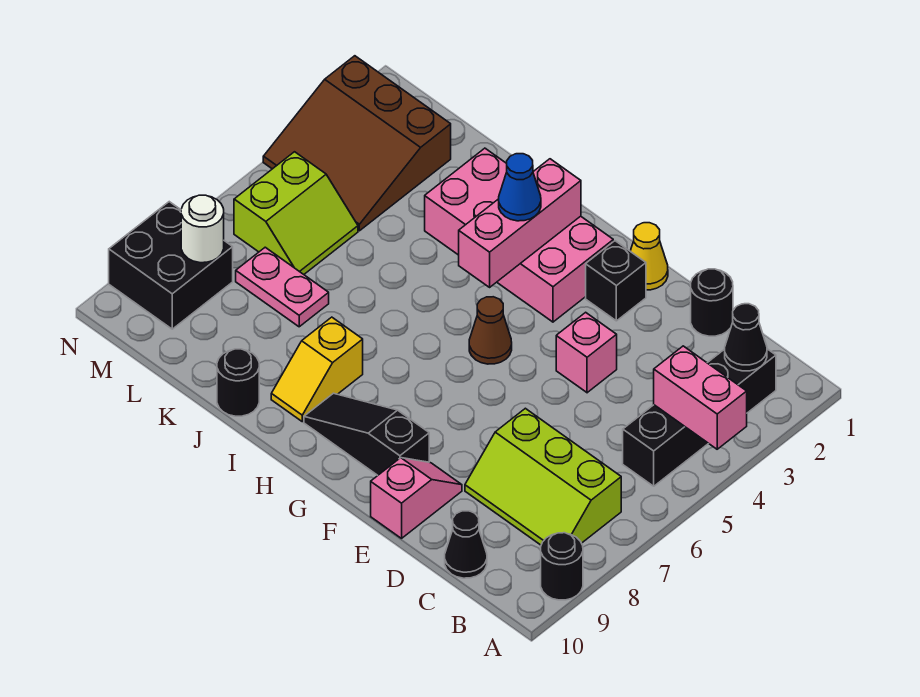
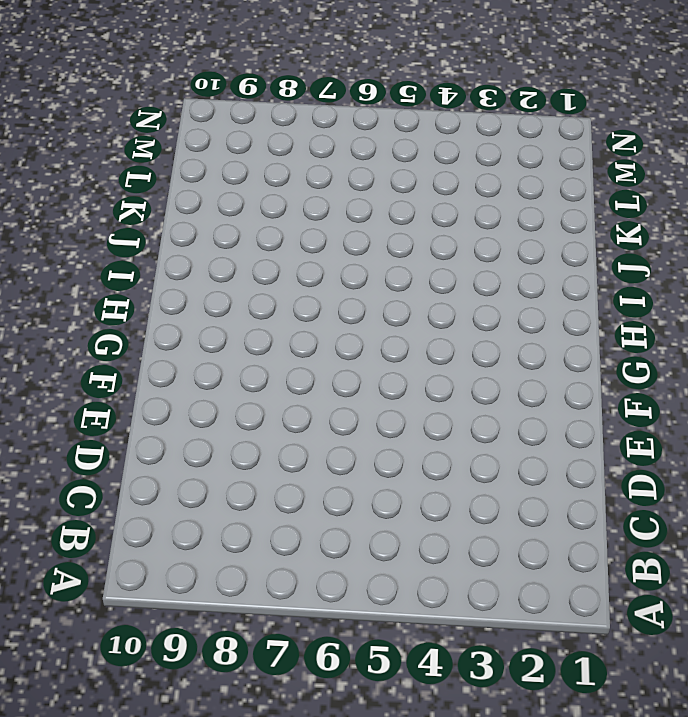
none -> black round brick A9 level 1
none -> black brick B2:B5 level 1
none -> lime slope B7:D8 level 1 top 7

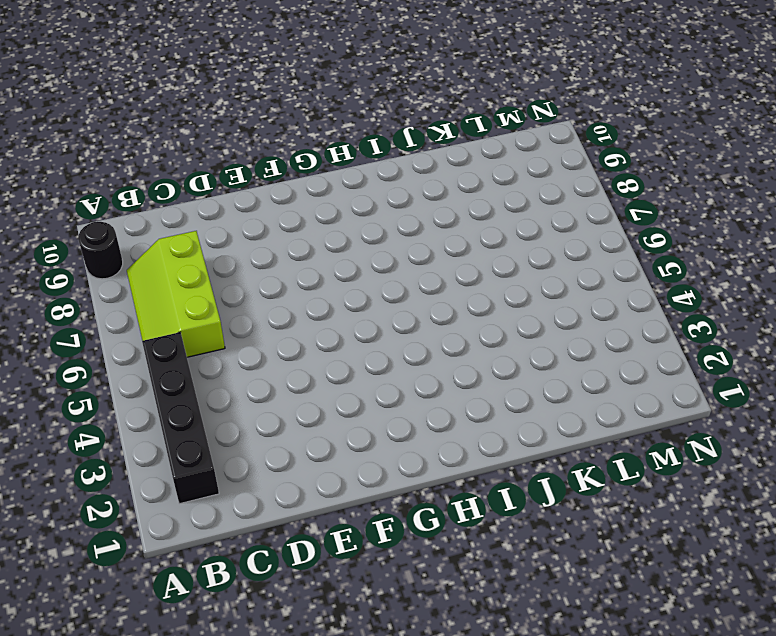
lime slope B6:C8 level 1 top C -> lime slope B7:D8 level 1 top 7
none -> black cone C10 level 1
none -> black round brick D1 level 1
none -> pink brick E4 level 1

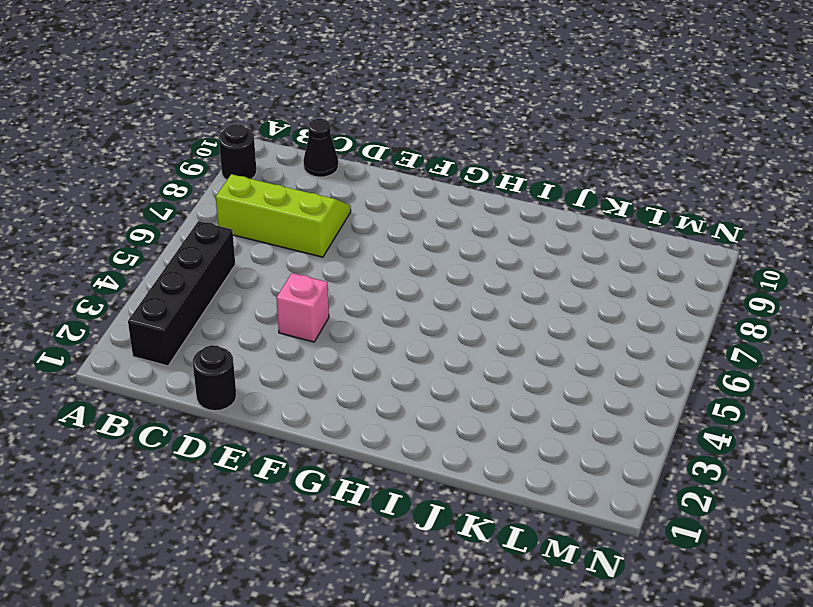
none -> pink slope E9:E10 level 1 top 10
none -> yellow cone F1 level 1
none -> black brick F2 level 1

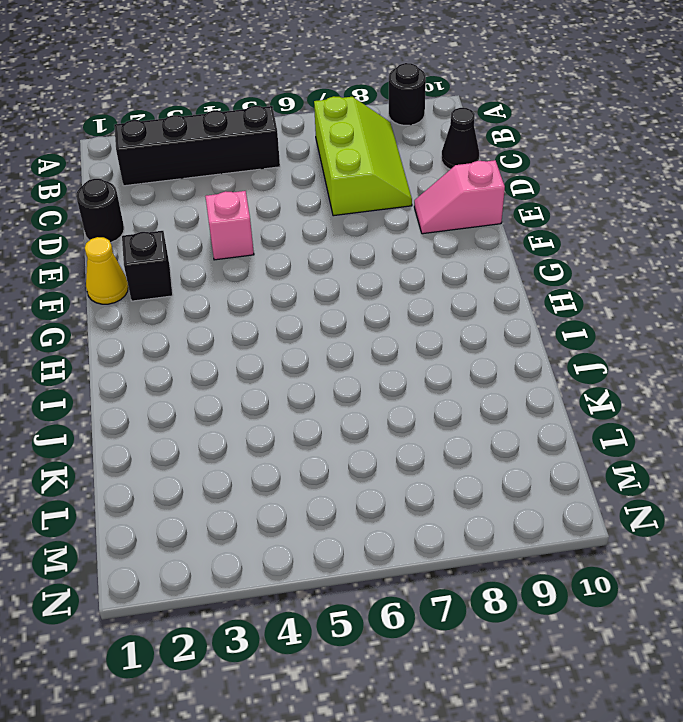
none -> black slope F9:H9 level 1 top F
none -> pink brick G2:J3 level 1
none -> brown cone G5 level 1

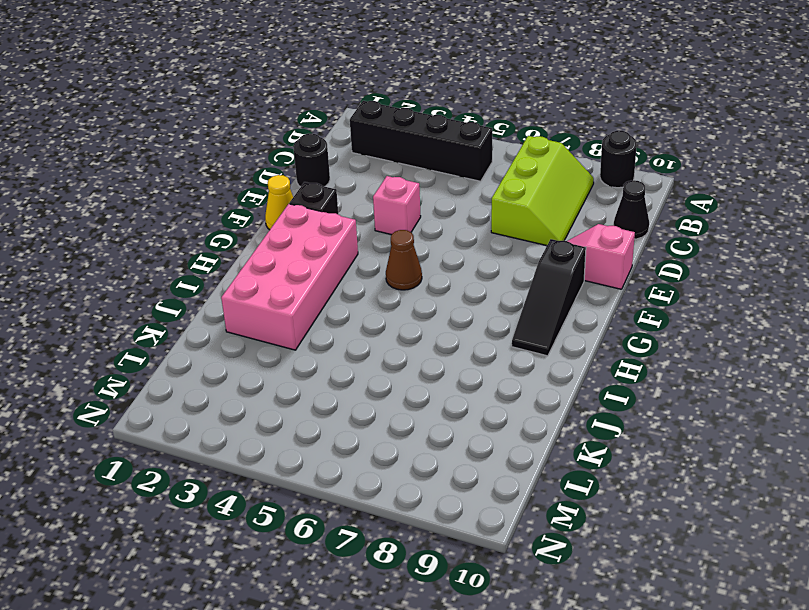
none -> yellow slope I8:I9 level 1 top 8
none -> black round brick J10 level 1
none -> pink plate K7:L7 level 1

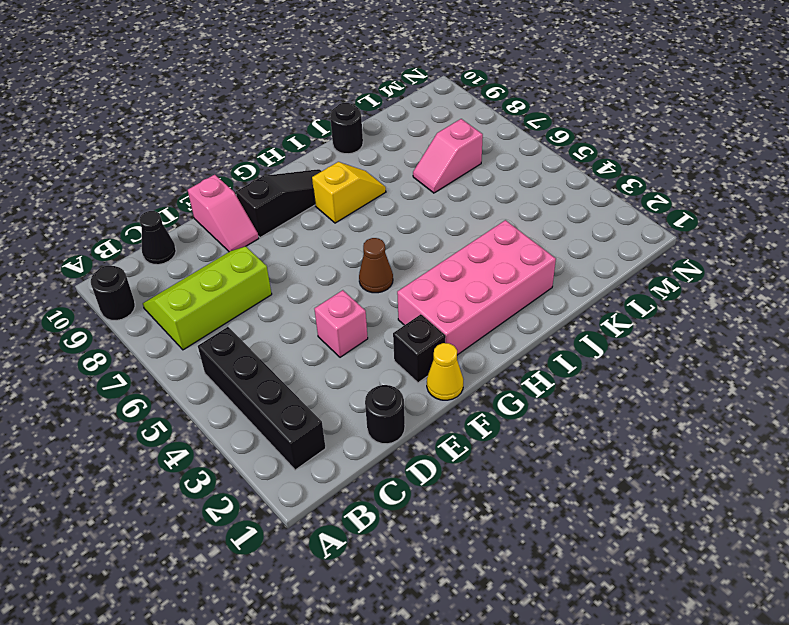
yellow slope H8:I8 level 1 top H -> yellow slope I8:I9 level 1 top 8
pink slope K7:L7 level 1 top L -> pink plate K7:L7 level 1
none -> brown slope L2:N4 level 1 top 2
none -> lime slope L5:M6 level 1 top M
none -> black brick M8:N9 level 1

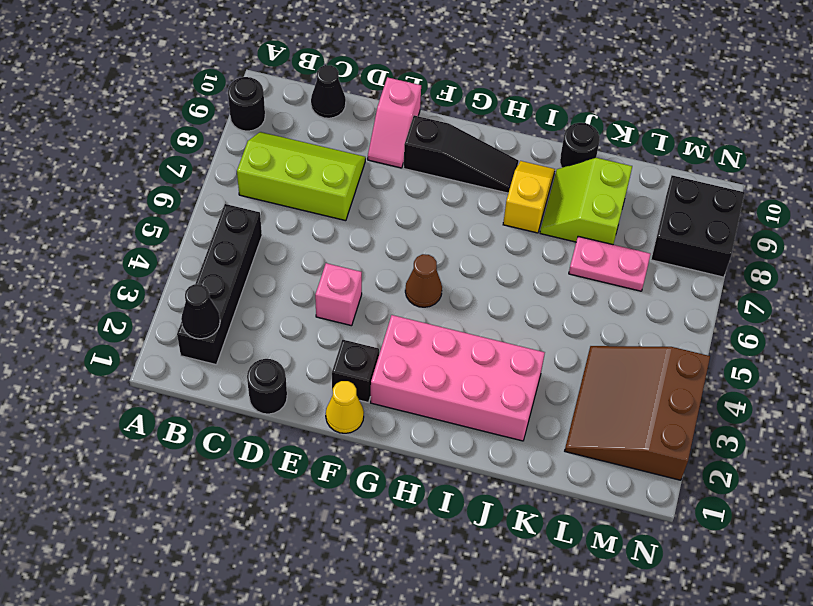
lime slope J8:K9 level 1 top K -> lime slope L5:M6 level 1 top M
brown slope L2:N4 level 1 top N -> brown slope L2:N4 level 1 top 2
none -> pink brick A4:B4 level 2
none -> pink brick H2:H4 level 2
none -> white round brick M8 level 2

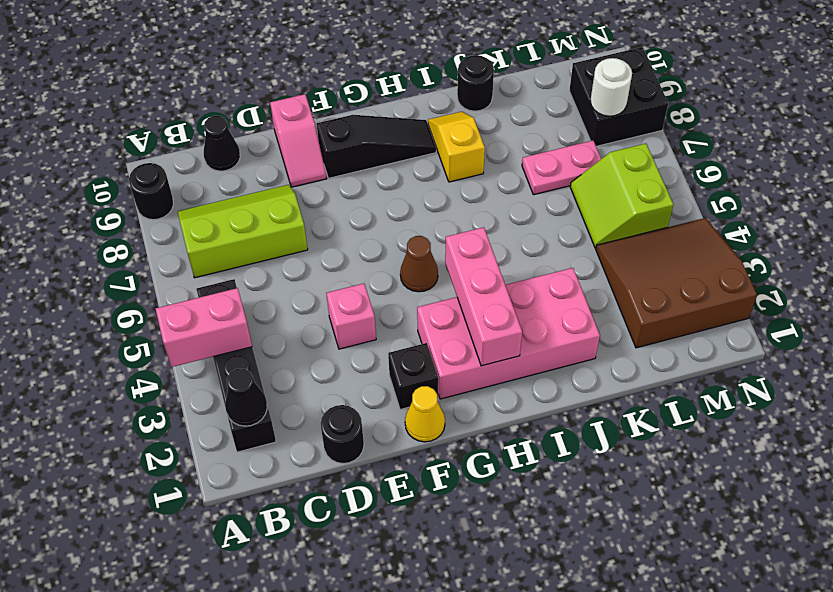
none -> blue cone H3 level 3

